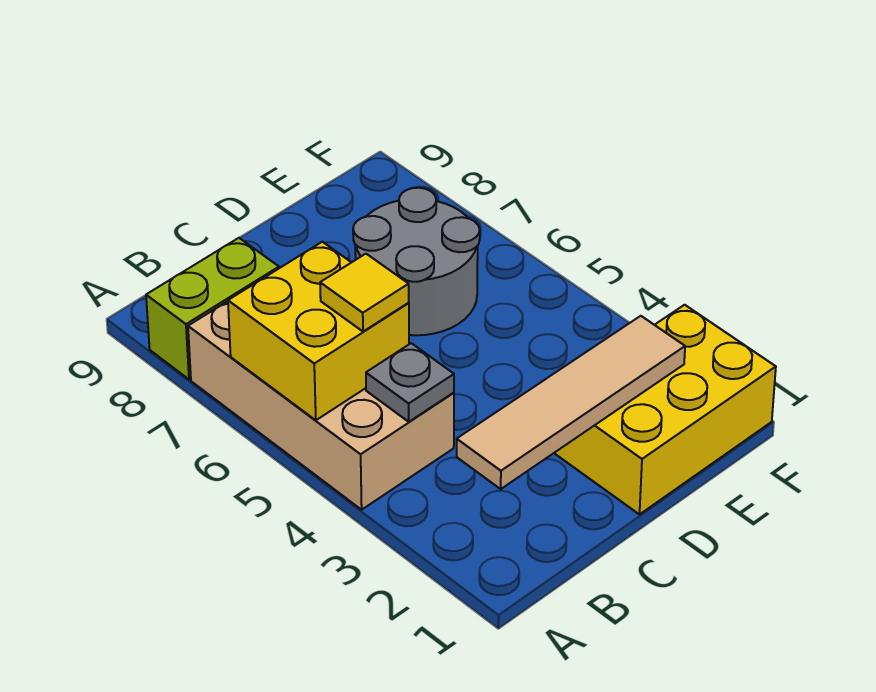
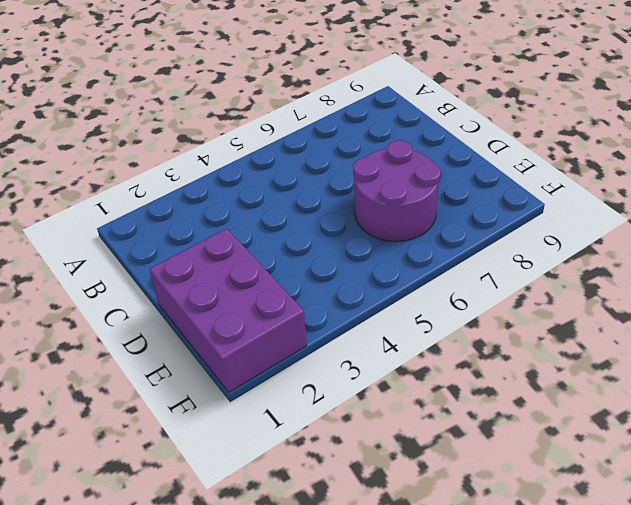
purple brick D1:F2 level 1 -> yellow brick D1:F2 level 1
purple round brick D6:E7 level 1 -> grey round brick D6:E7 level 1
none -> tan brick A4:B7 level 1
none -> lime brick A8:B8 level 1

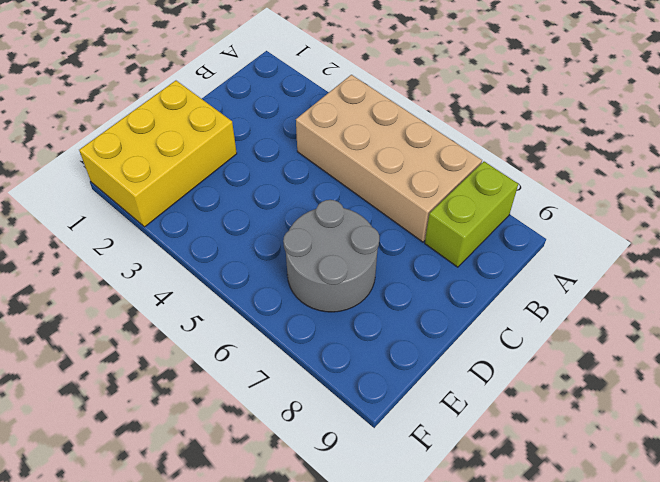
none -> yellow brick A5:B6 level 2
none -> tan tile B2:E2 level 2

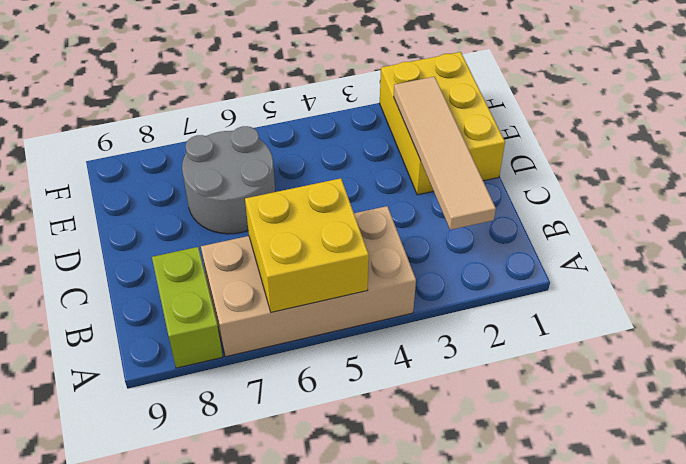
none -> grey plate B4 level 2
none -> yellow tile B5 level 3

